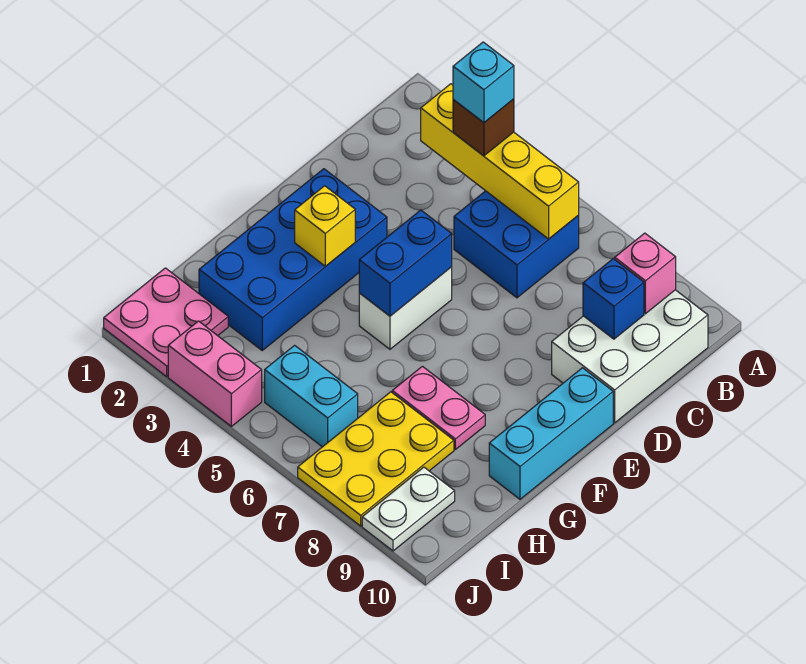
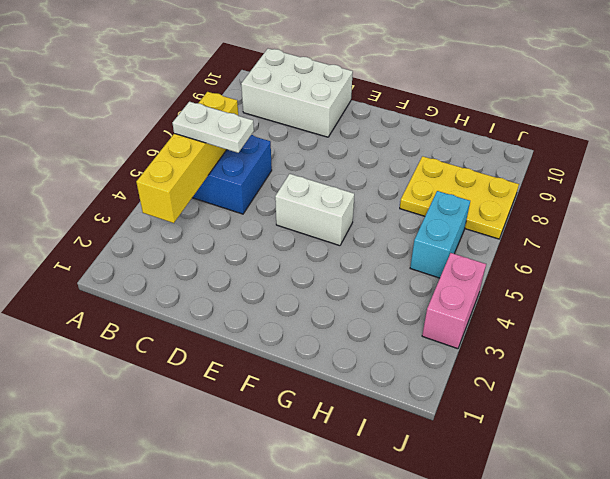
white plate B5:C5 level 3 -> white plate I9:J9 level 1
none -> blue brick E2:H3 level 1
none -> cyan brick E10:G10 level 1
none -> pink plate G7:G8 level 1

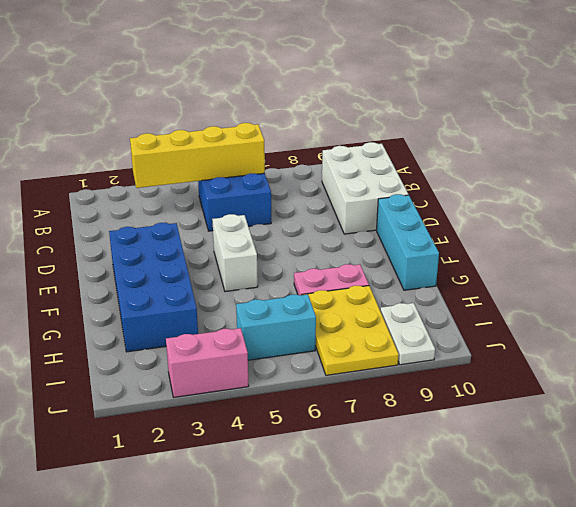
none -> pink plate I1:J2 level 1
none -> pink brick B9 level 2
none -> blue brick C9 level 2

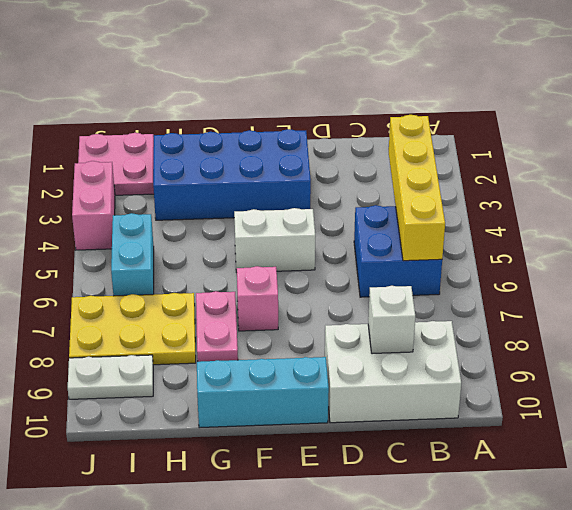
white brick C9 level 2 -> blue brick C9 level 2
pink brick F7 level 1 -> pink brick B9 level 2
none -> blue brick E5:F5 level 2
none -> yellow brick F3 level 2
none -> brown brick B4 level 3

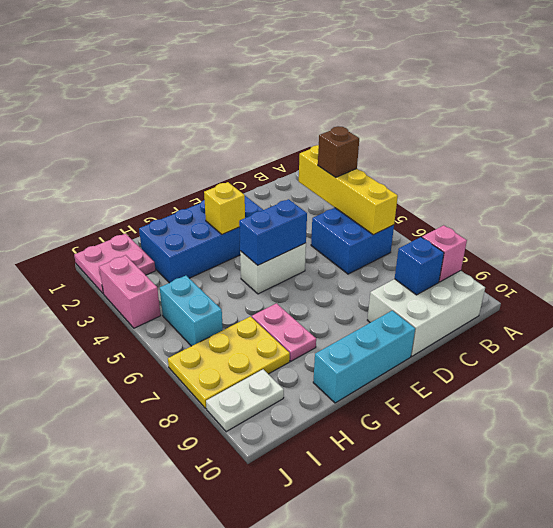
none -> cyan brick B4 level 4

